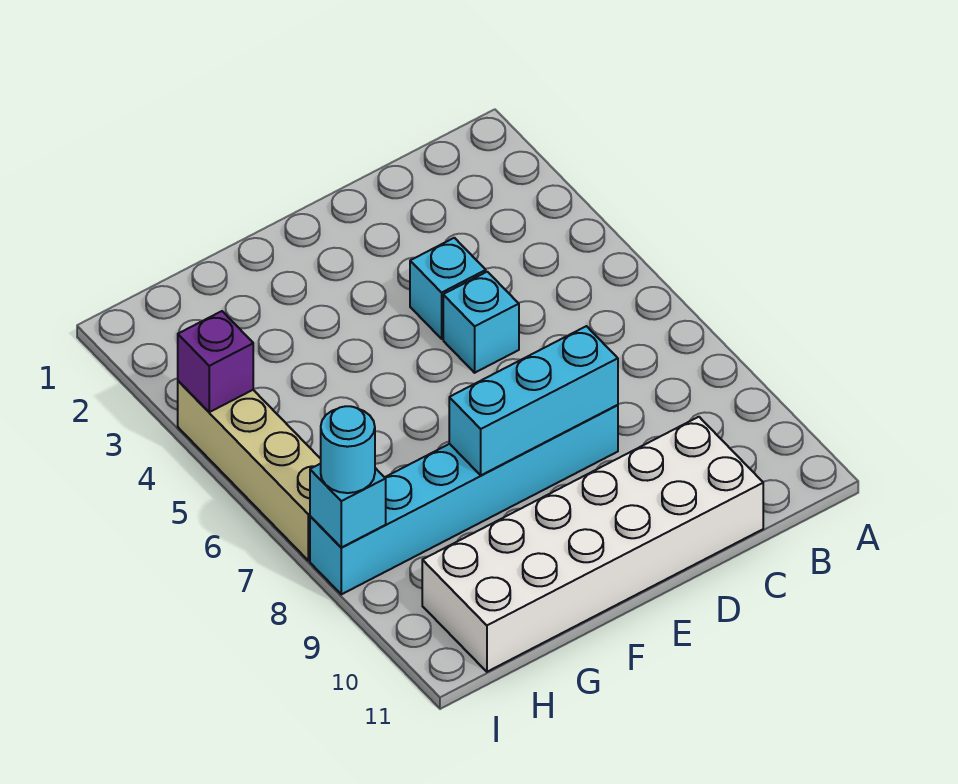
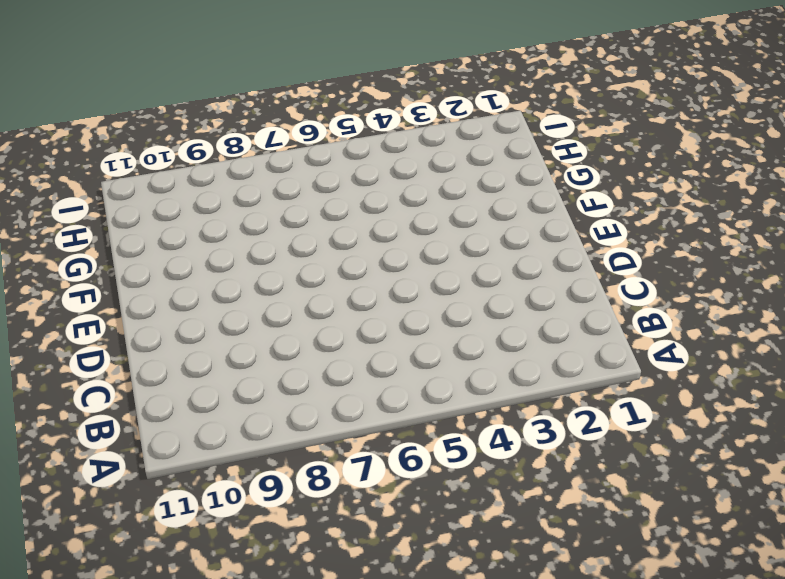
none -> white brick C10:H11 level 1
none -> cyan brick D4 level 1

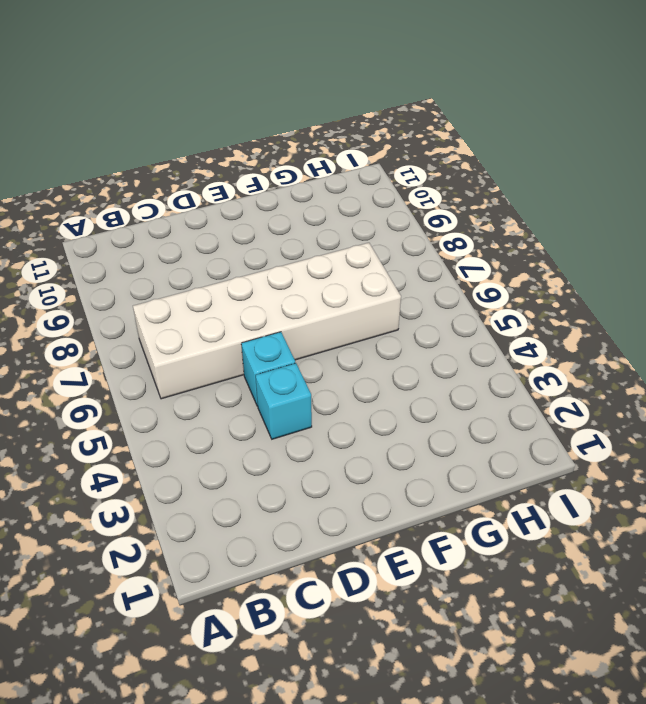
white brick B6:G7 level 1 -> white brick C10:H11 level 1
none -> cyan brick D8:I8 level 1
none -> tan brick I4:I7 level 1

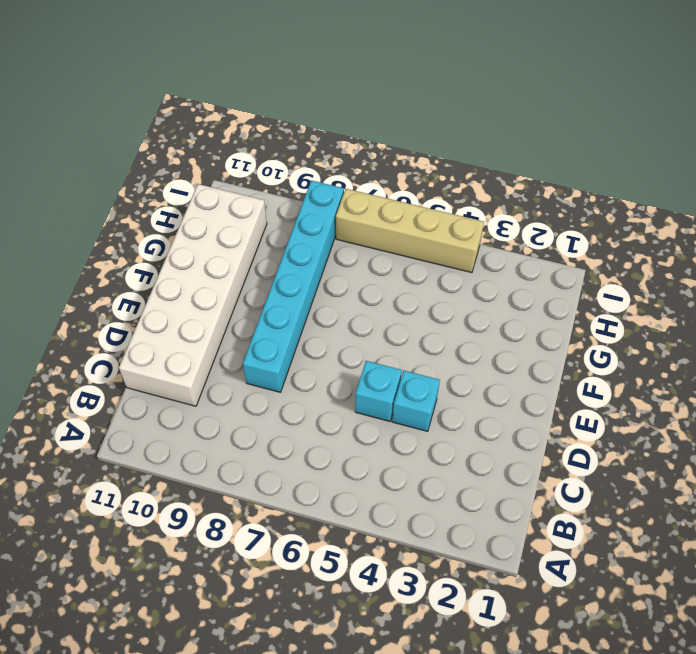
none -> cyan brick D8:F8 level 2
none -> purple brick I4 level 2

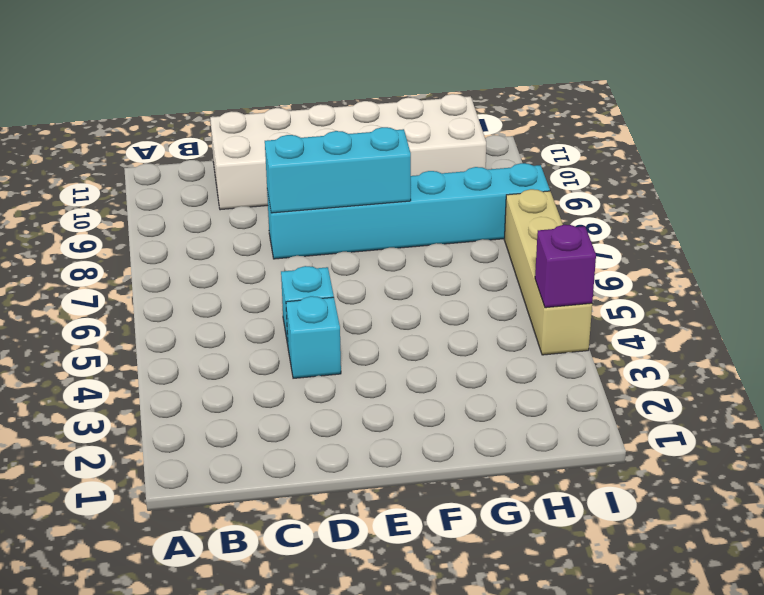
none -> cyan brick I8 level 2
none -> cyan round brick I8 level 3

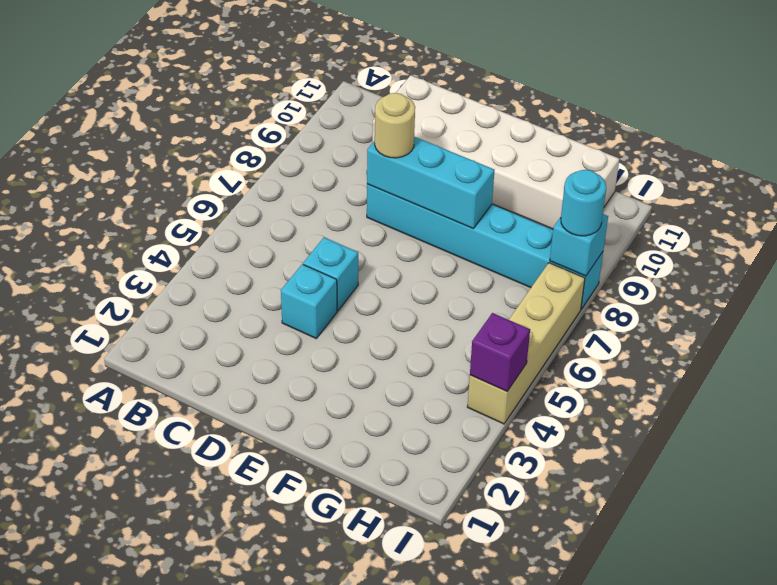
tan round brick D8 level 3 -> none

